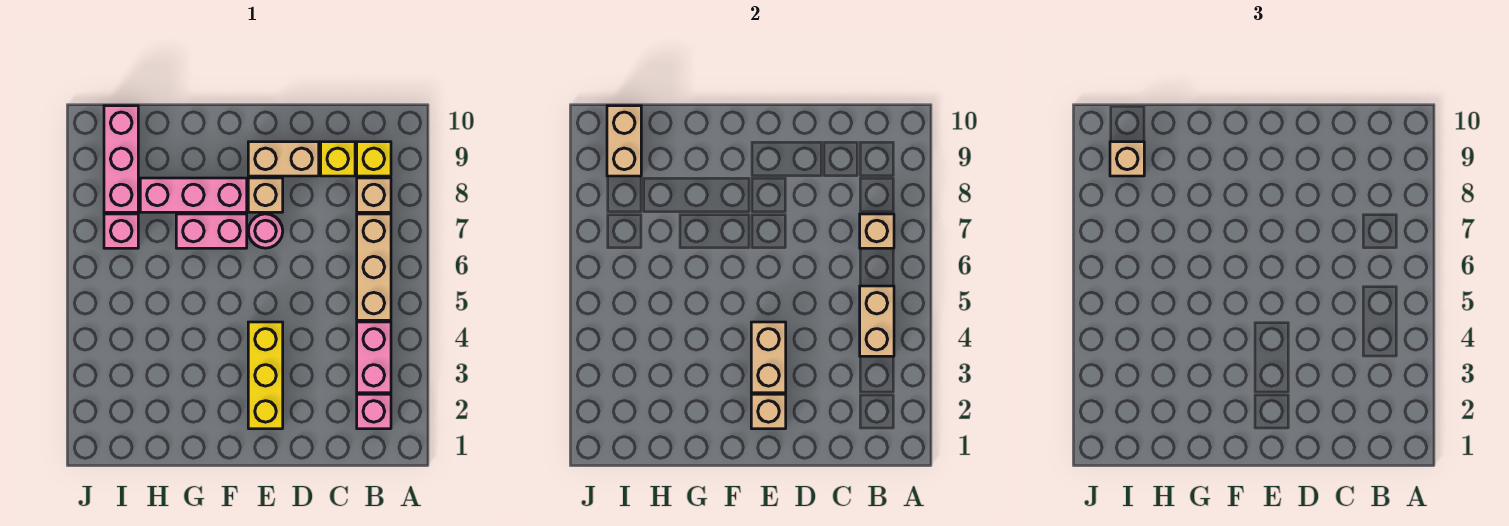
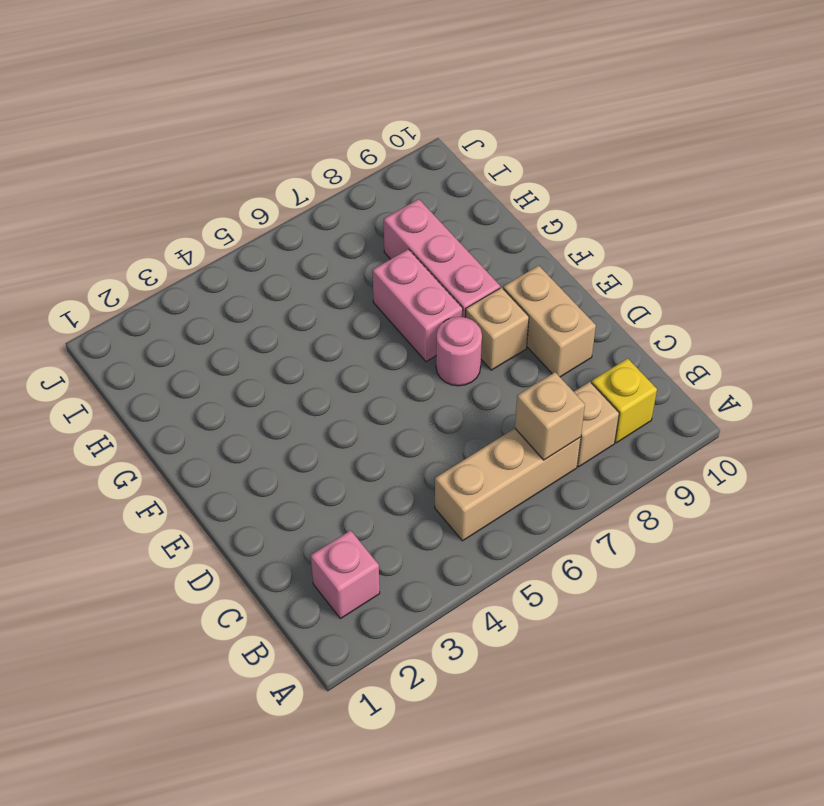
none -> pink brick B3:B4 level 1
none -> yellow brick C9 level 1
none -> yellow brick E2:E4 level 1

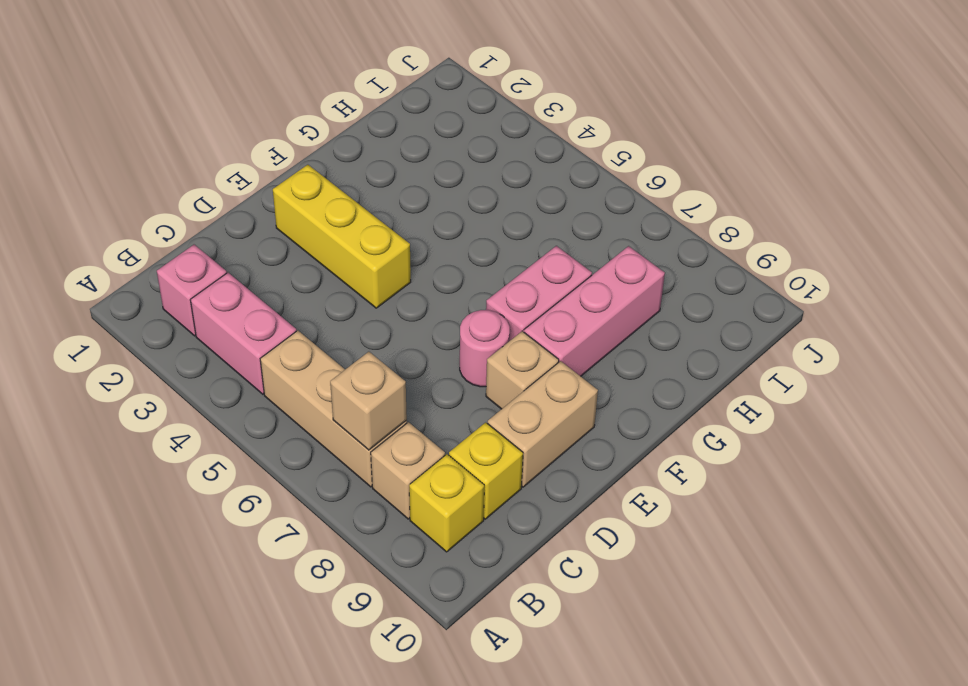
none -> pink brick I7 level 1
none -> pink brick I8:I10 level 1
none -> tan brick B4:B5 level 2

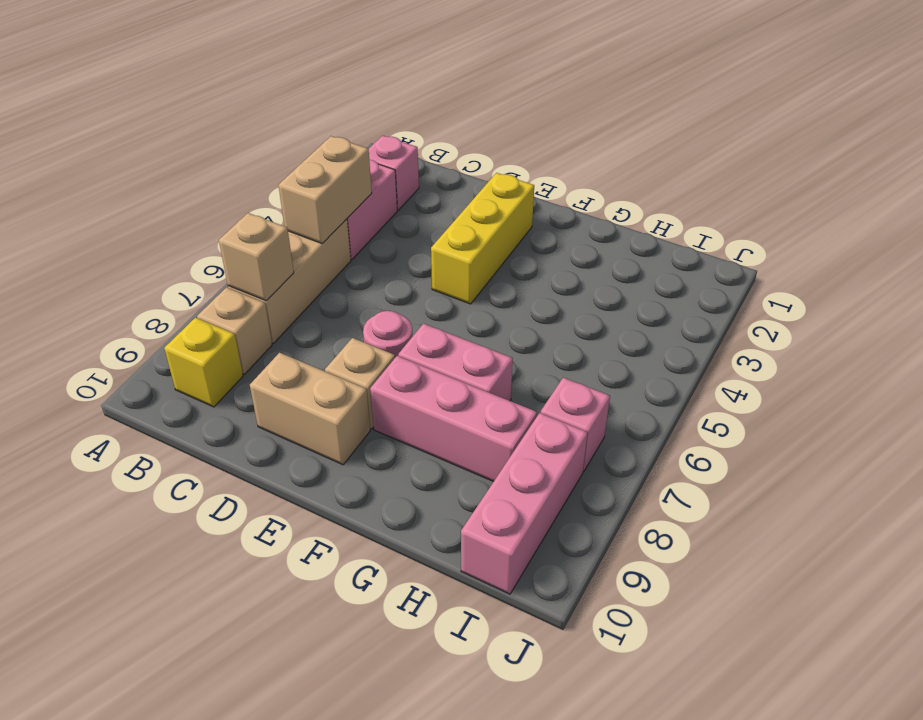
none -> yellow brick C9 level 1
none -> tan brick E2 level 2
none -> tan brick E3:E4 level 2

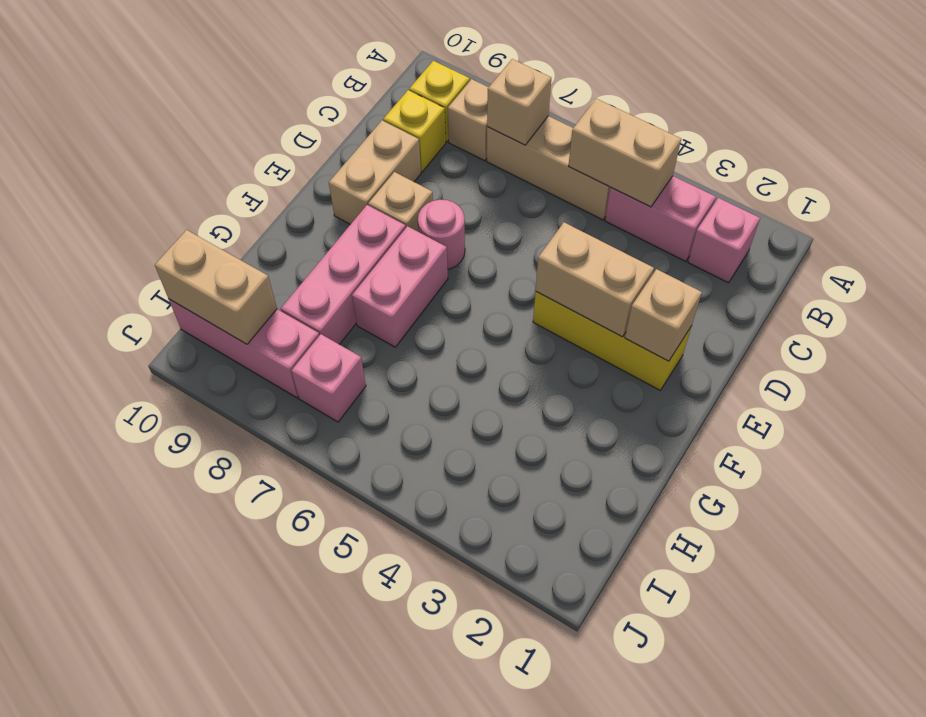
none -> tan brick I9 level 3

